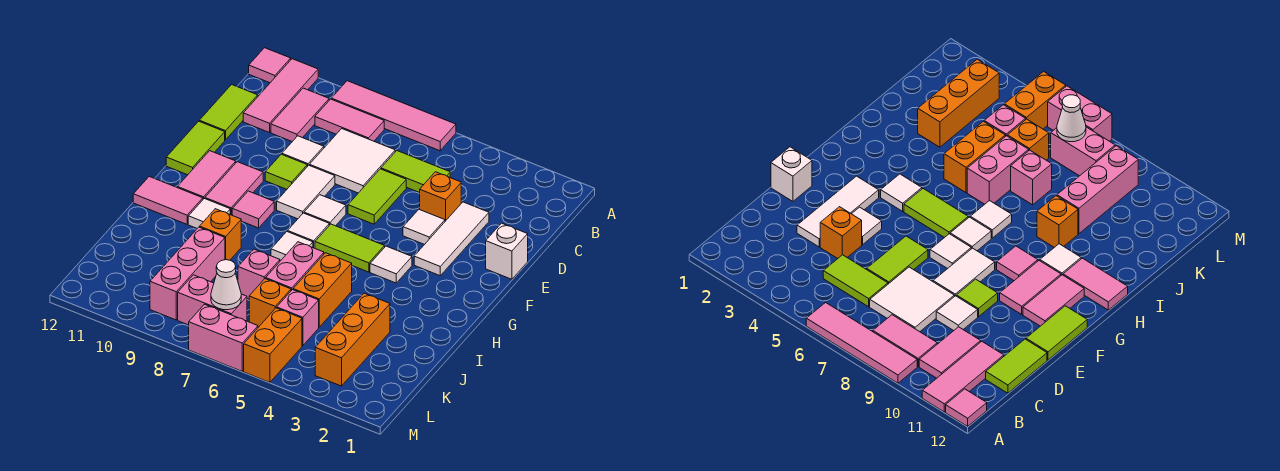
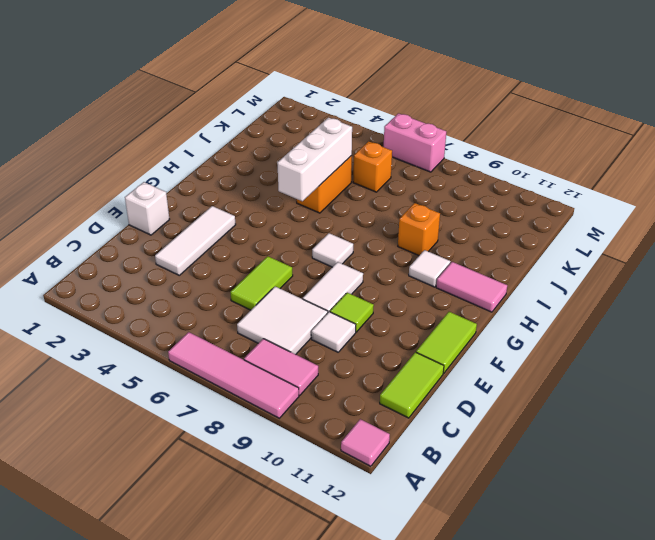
white brick H5:J5 level 2 -> none
none -> pink tile A11:C11 level 1
none -> pink tile B10:C10 level 1
none -> lime tile C5:C6 level 1
none -> orange brick D4 level 1

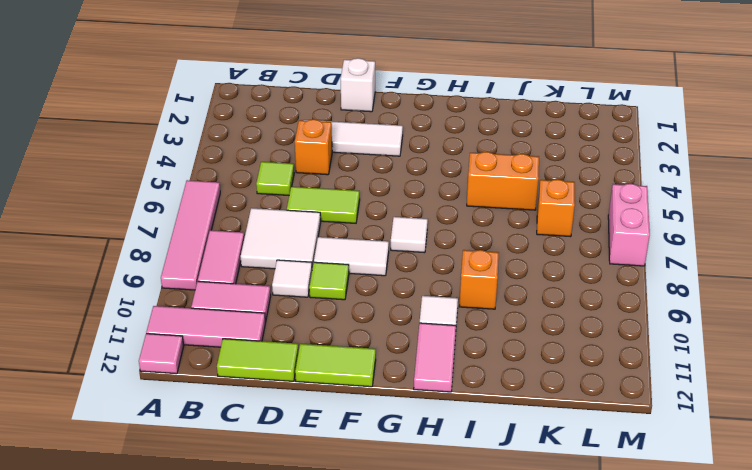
lime tile C5 level 1 -> lime tile C5:C6 level 1
none -> white tile E4 level 1
none -> white tile F7 level 1
none -> pink tile F10:G10 level 1
none -> pink tile F11:G11 level 1

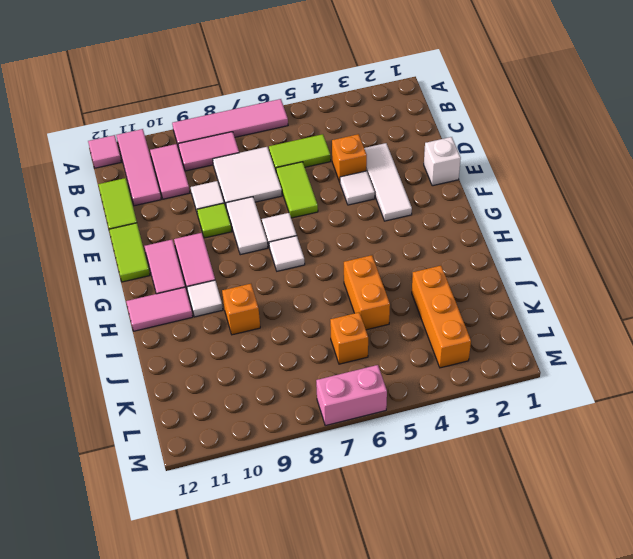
none -> white tile G4 level 1
none -> lime tile G5:G6 level 1
none -> pink tile G9 level 1
none -> white tile H7 level 1

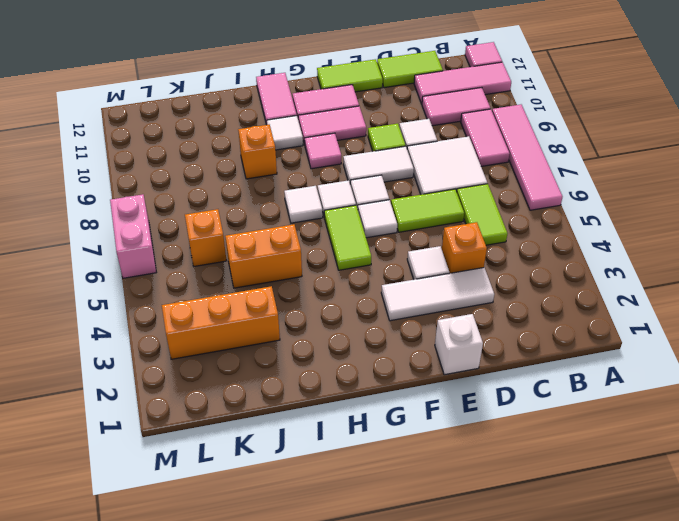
white tile F6 level 1 -> white tile G4 level 1
none -> pink brick I6:J6 level 1
none -> pink brick J7 level 1
none -> pink brick J9:L9 level 1
none -> pink brick K5 level 1

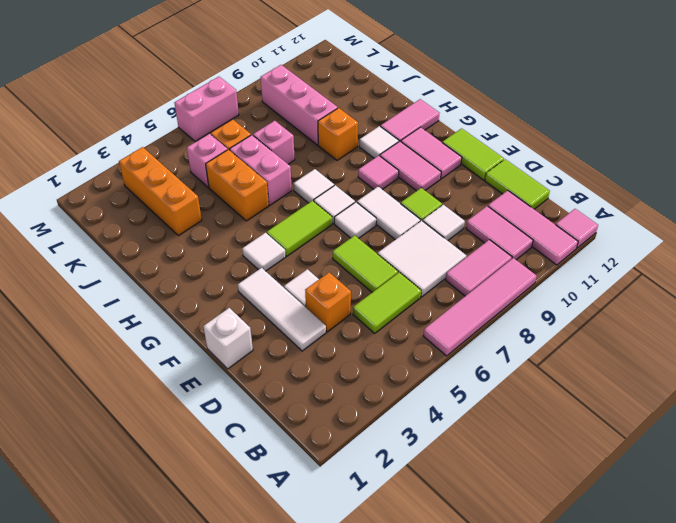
none -> orange brick L5:M5 level 1
none -> pink brick L7:L8 level 1
none -> white cone L7 level 2

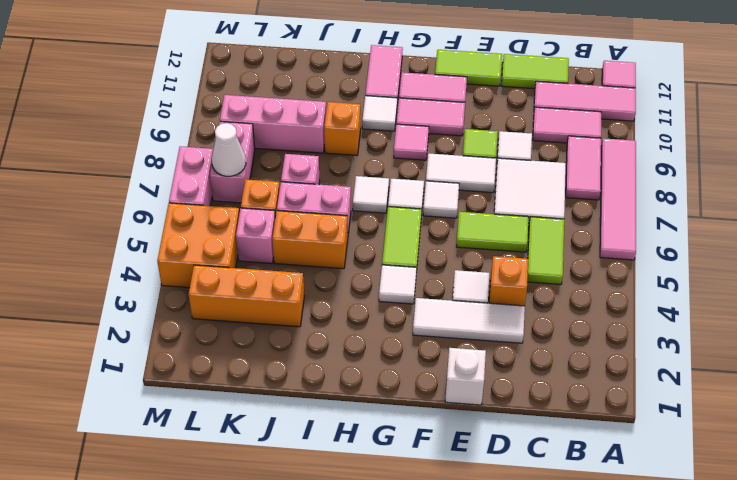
orange brick L4:M5 level 1 -> orange brick L5:M5 level 1

